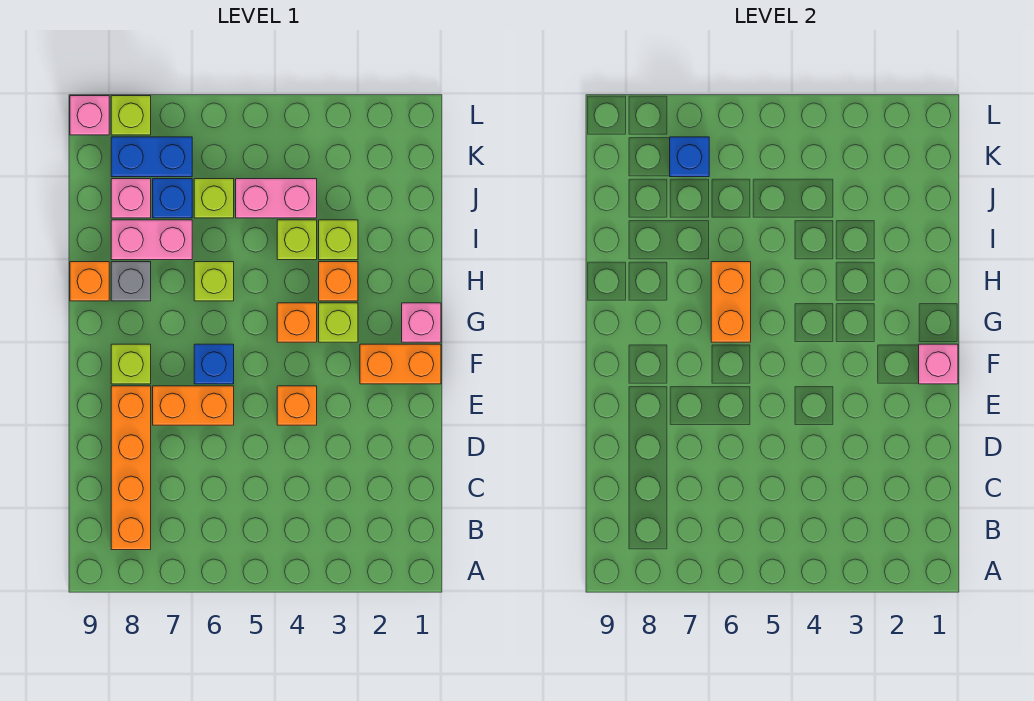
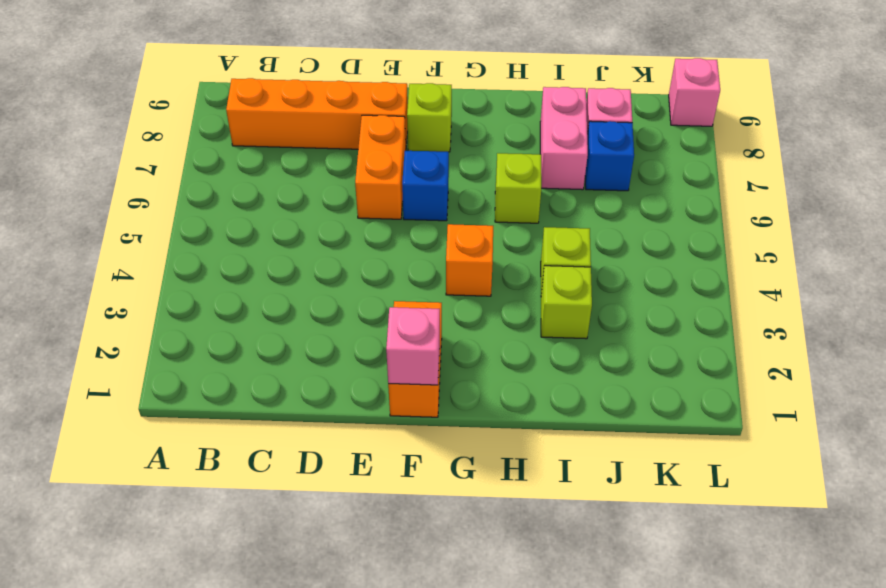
none -> orange brick E4 level 1
none -> pink brick G1 level 1
none -> lime brick G3 level 1

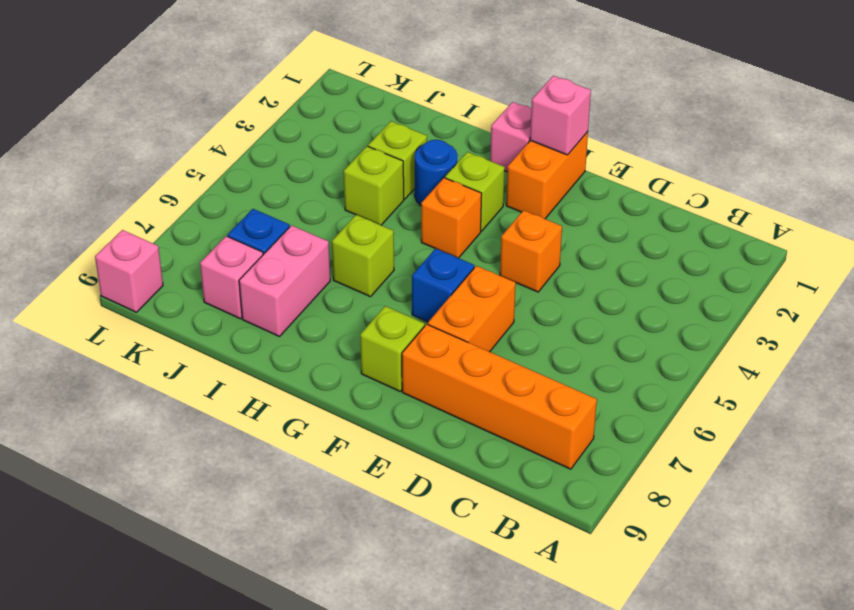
blue round brick H3 level 1 -> orange brick H3 level 1
none -> grey brick H8 level 1
none -> orange brick H9 level 1
none -> pink brick J4:J5 level 1

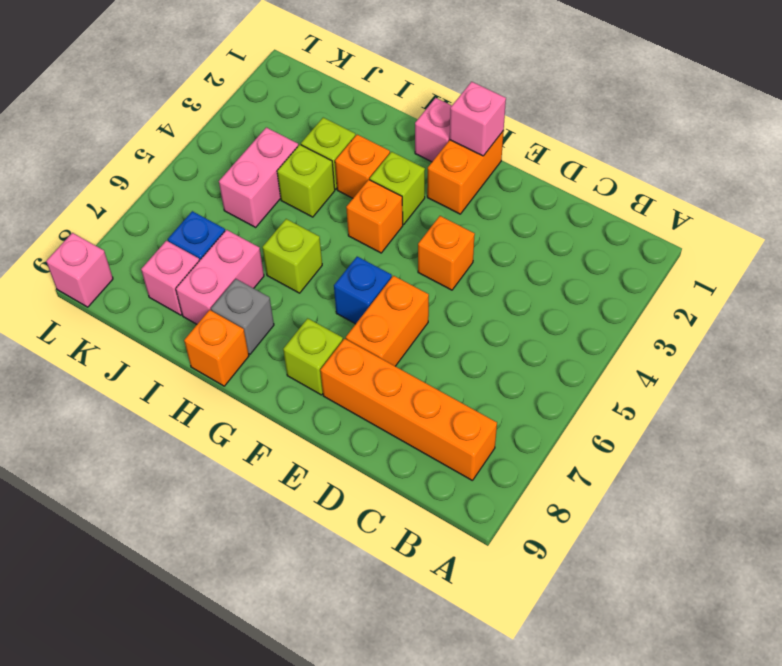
none -> lime brick J6 level 1
none -> blue brick K7:K8 level 1
none -> lime brick L8 level 1

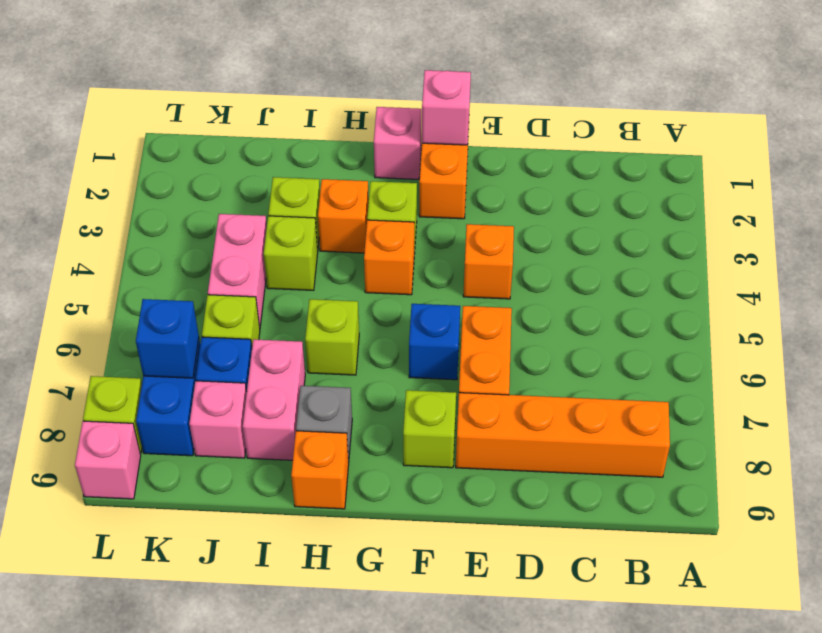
none -> orange brick G6:H6 level 2

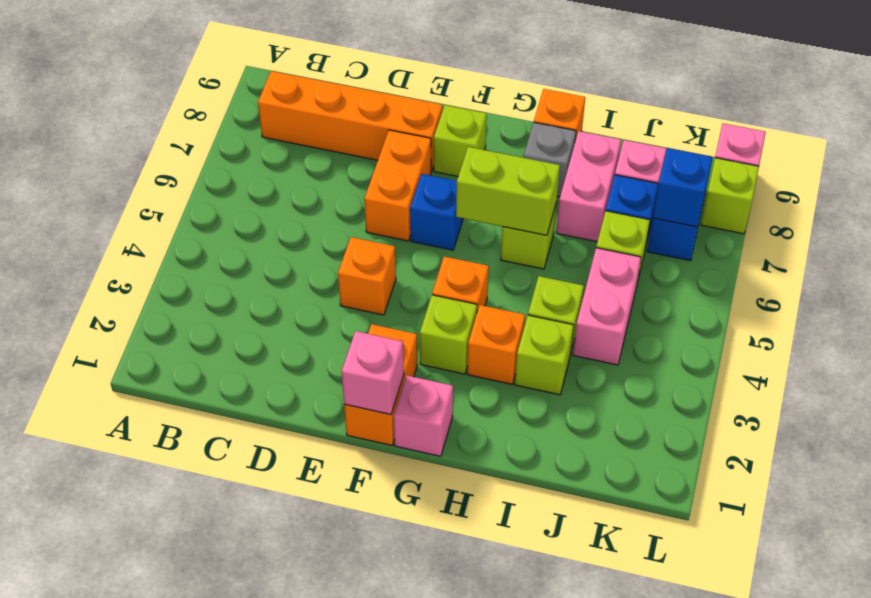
lime brick G6:H6 level 2 -> orange brick G6:H6 level 2

